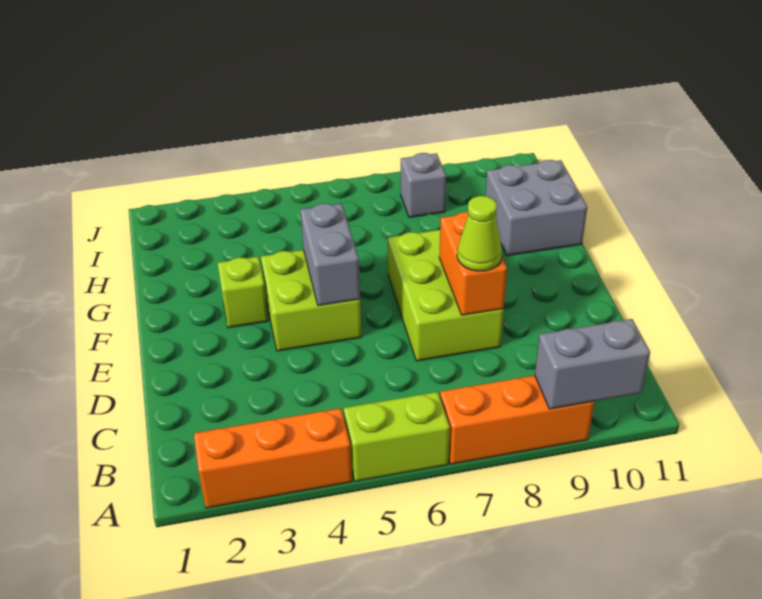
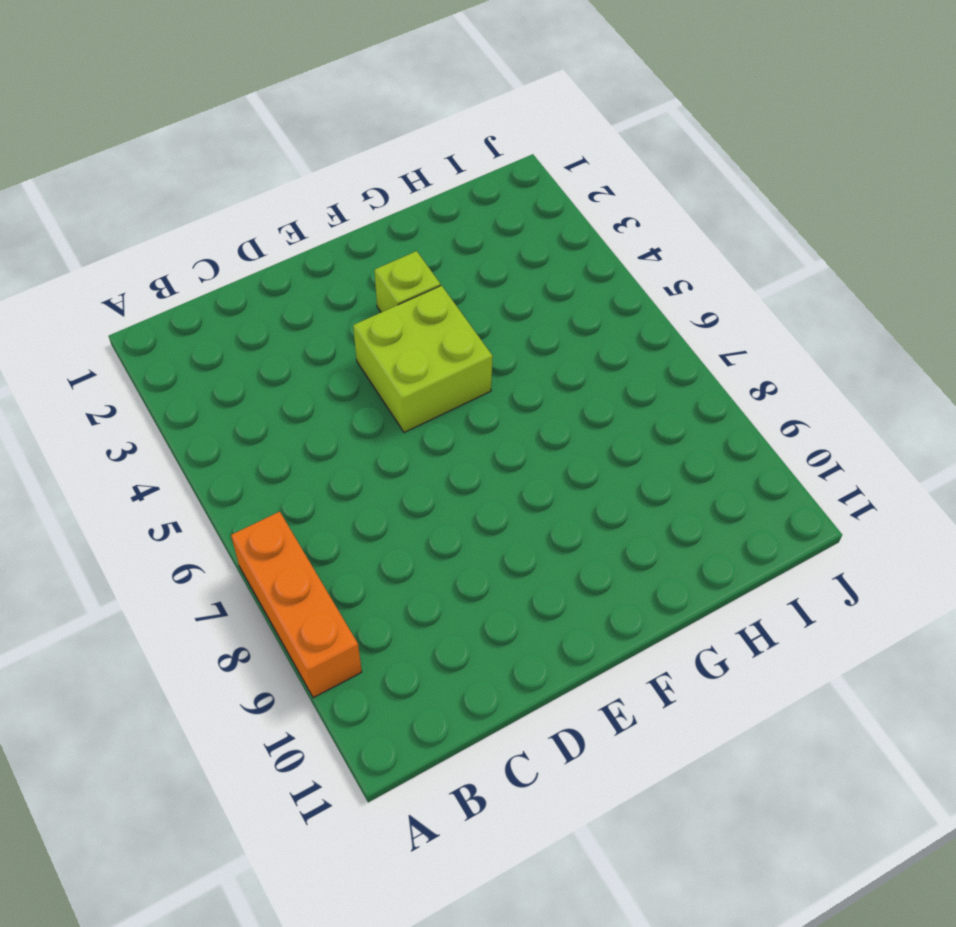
none -> orange brick A2:A4 level 1
none -> lime brick A5:A6 level 1
none -> lime brick D7:F8 level 1

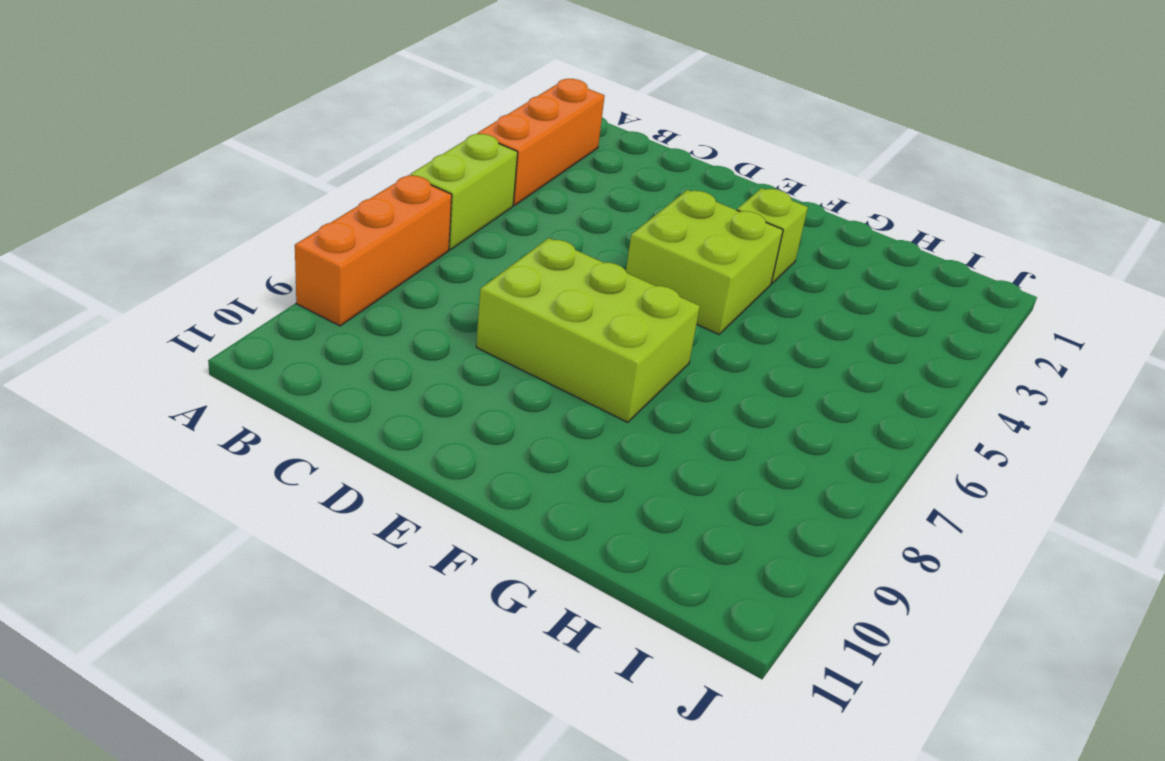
none -> grey brick G10:H11 level 1
none -> grey brick I8 level 1
none -> grey brick A9:A10 level 2

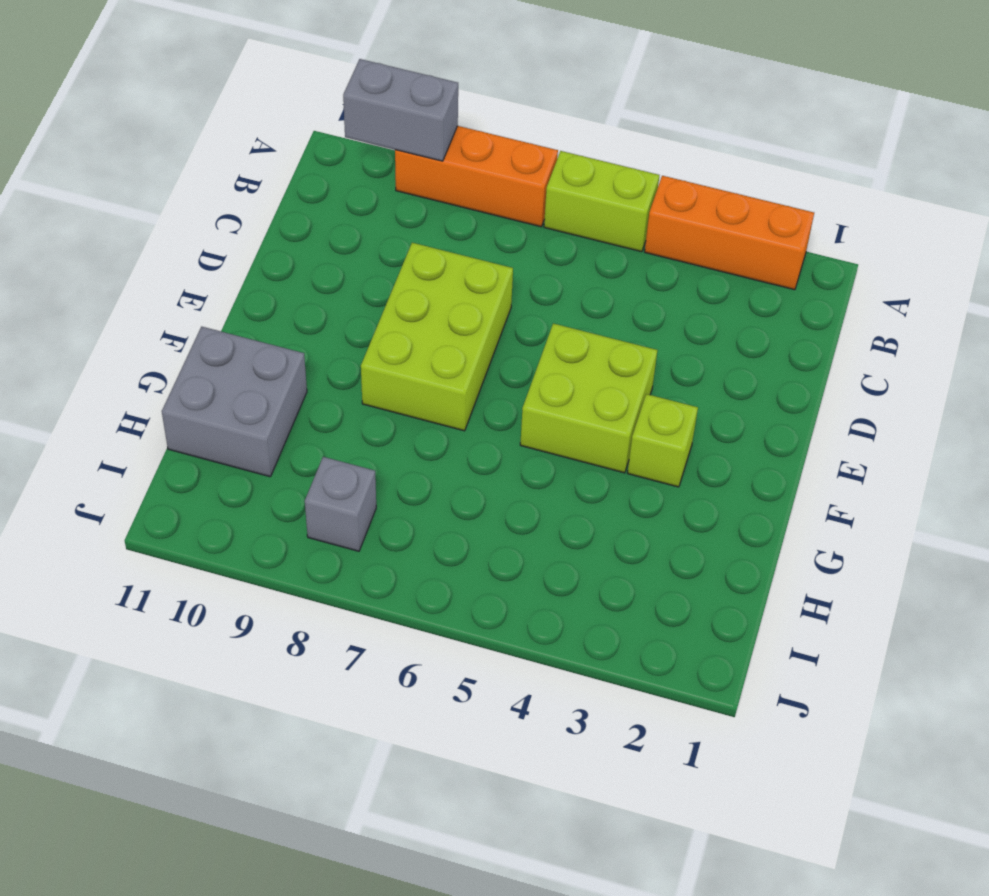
none -> orange brick D8:E8 level 2
none -> grey brick E5:F5 level 2
none -> lime cone D8 level 3

